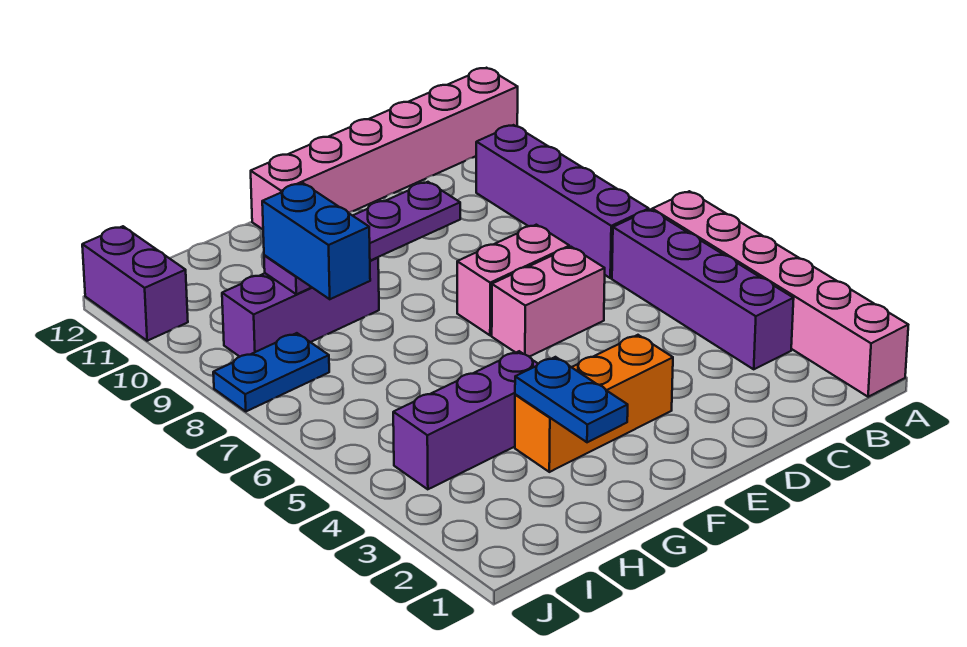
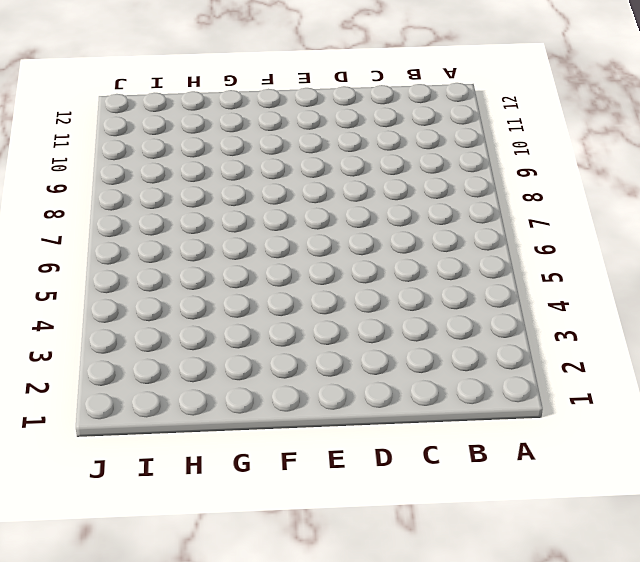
none -> pink brick A1:A6 level 1
none -> pink brick A12:F12 level 1
none -> purple brick B3:B6 level 1

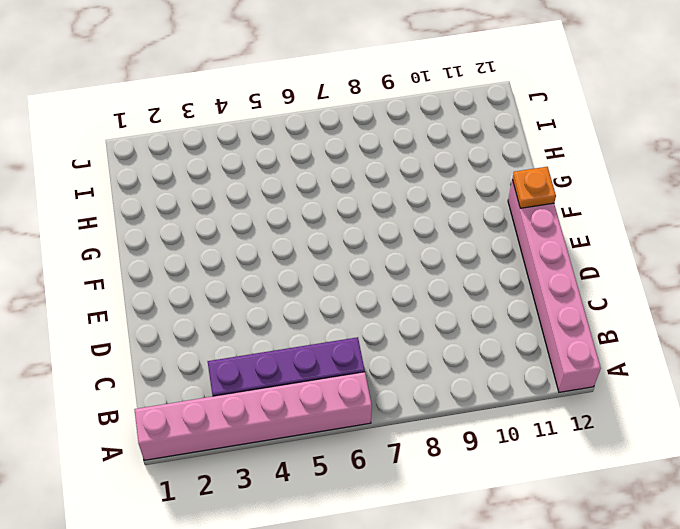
orange plate F12 level 2 -> none
none -> purple brick B7:B10 level 1
none -> pink brick D6:E6 level 1
none -> pink brick D7:E7 level 1

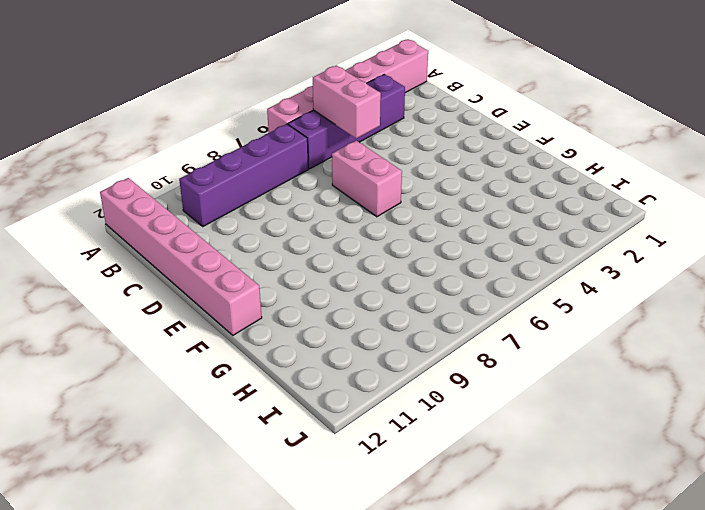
pink brick B5:C5 level 2 -> pink brick D7:E7 level 1
none -> orange brick E3:G3 level 1
none -> purple brick G4:I4 level 1
none -> purple brick G9:I9 level 1

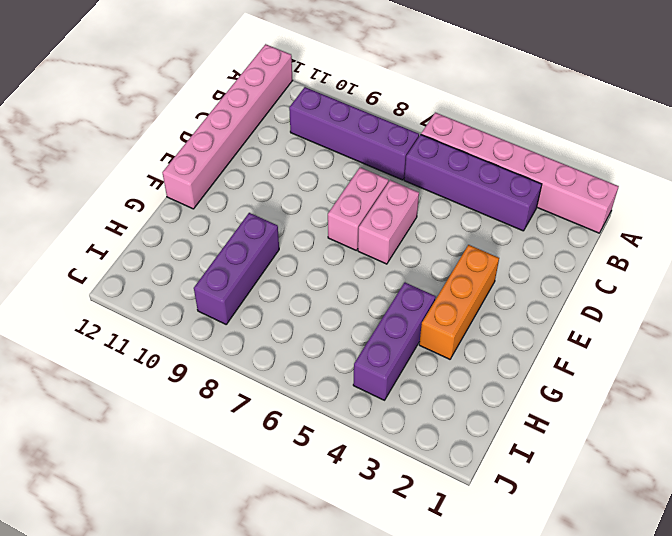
none -> blue plate I8:J8 level 1
none -> purple brick J11:J12 level 1
none -> purple plate E9:H9 level 2

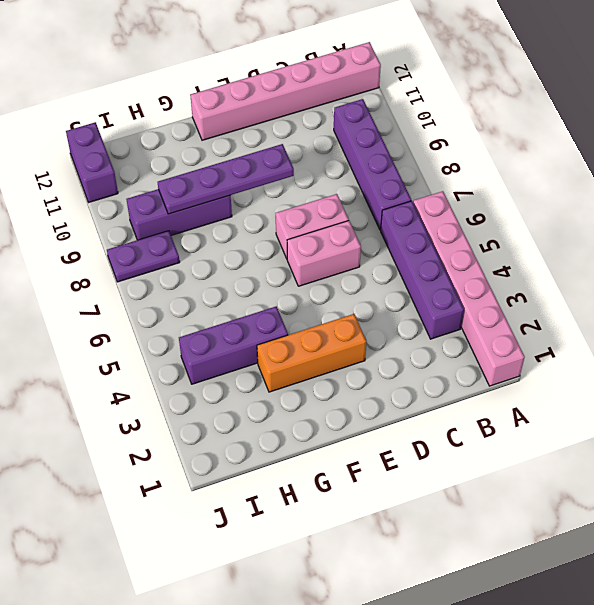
purple plate I8:J8 level 1 -> blue plate I8:J8 level 1
none -> blue plate G2:G3 level 2
none -> blue brick H8:H9 level 3

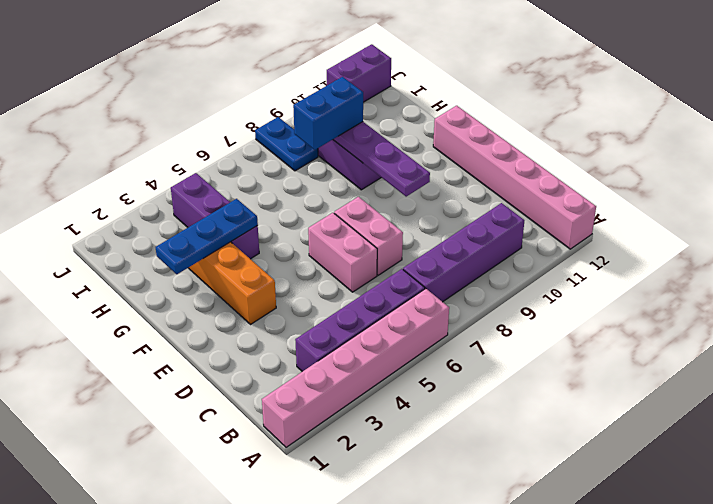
blue plate G2:G4 level 2 -> blue plate G2:G3 level 2

